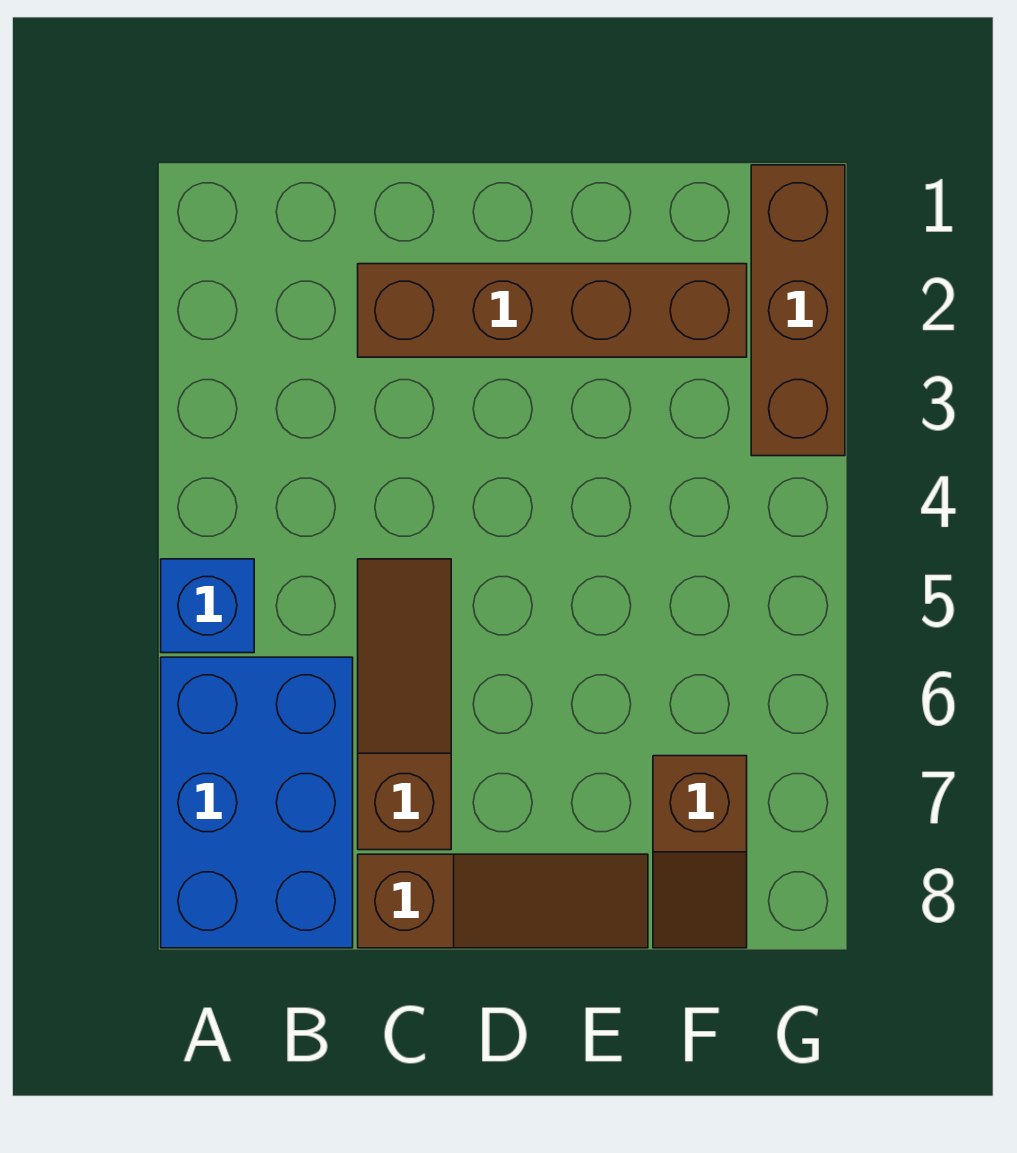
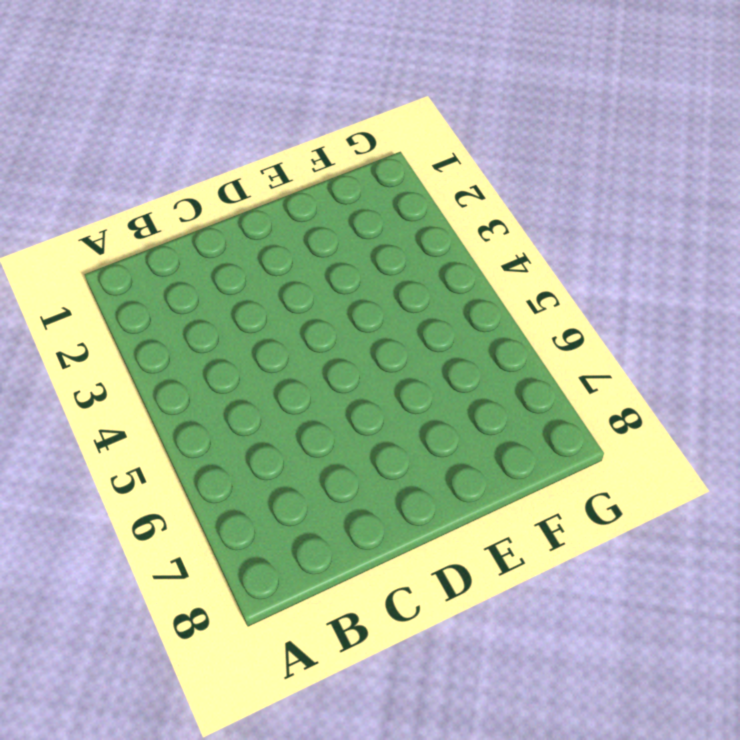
none -> blue brick A5 level 1
none -> blue brick A6:B8 level 1

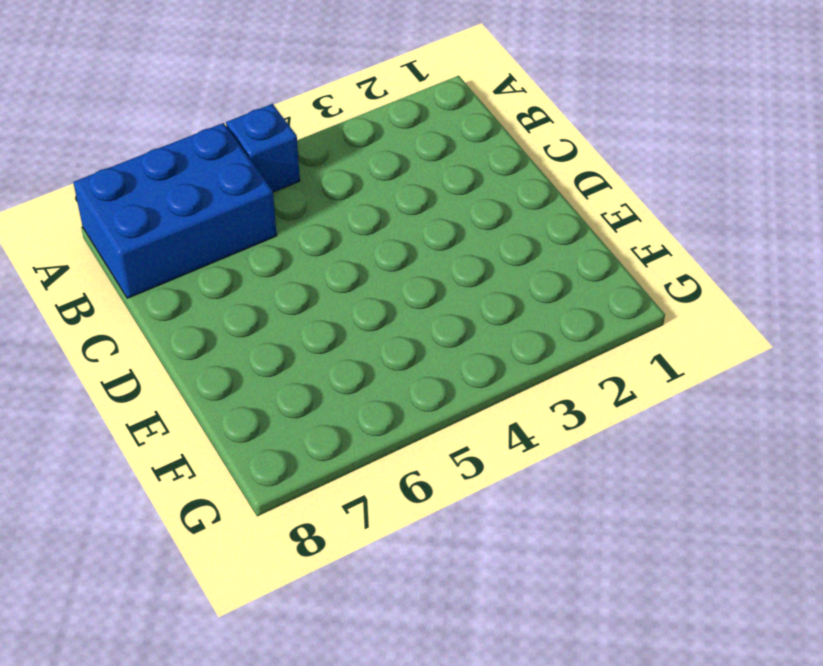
none -> brown brick C2:F2 level 1
none -> brown slope C5:C7 level 1 top 7

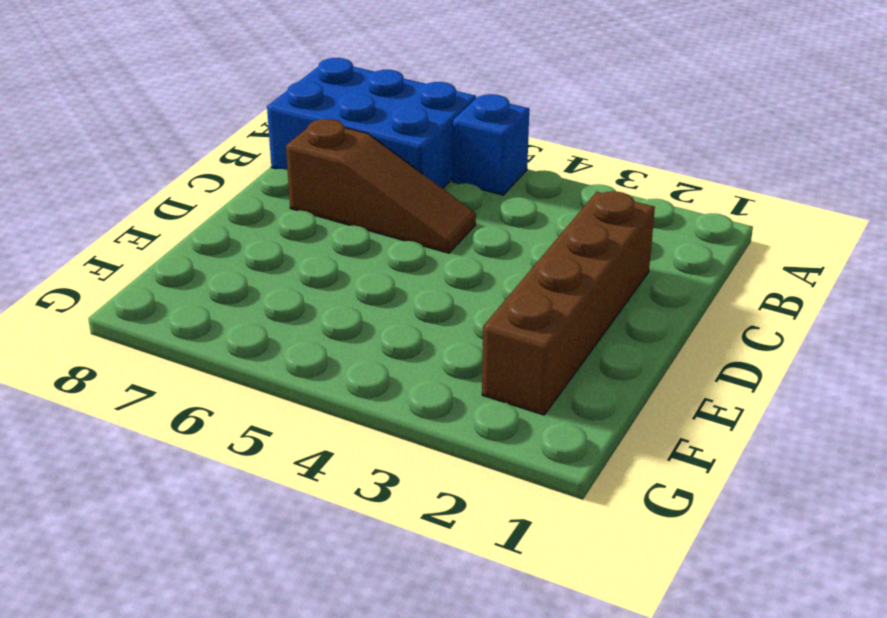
none -> brown slope C8:E8 level 1 top C
none -> brown slope F7:F8 level 1 top 7

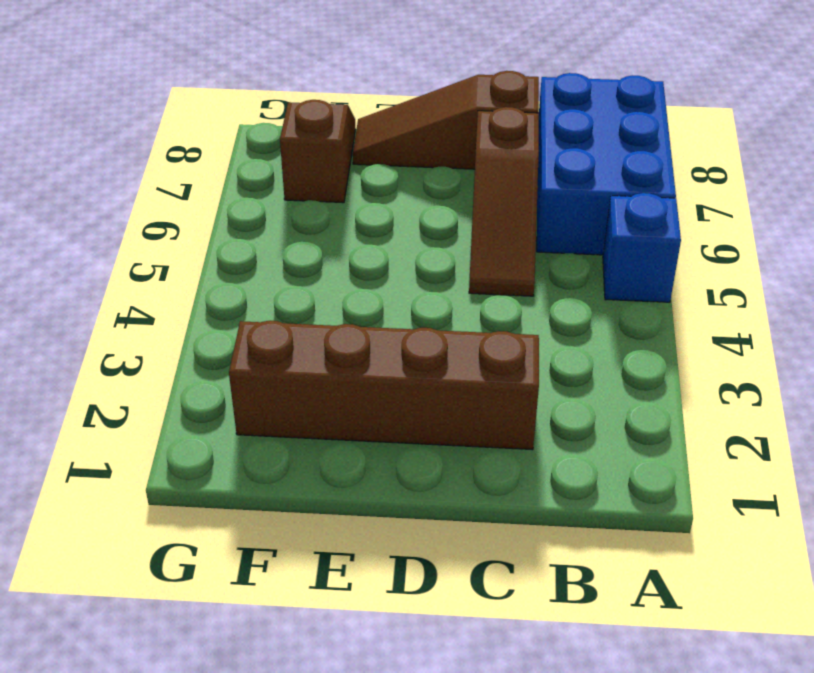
none -> brown brick G1:G3 level 1

